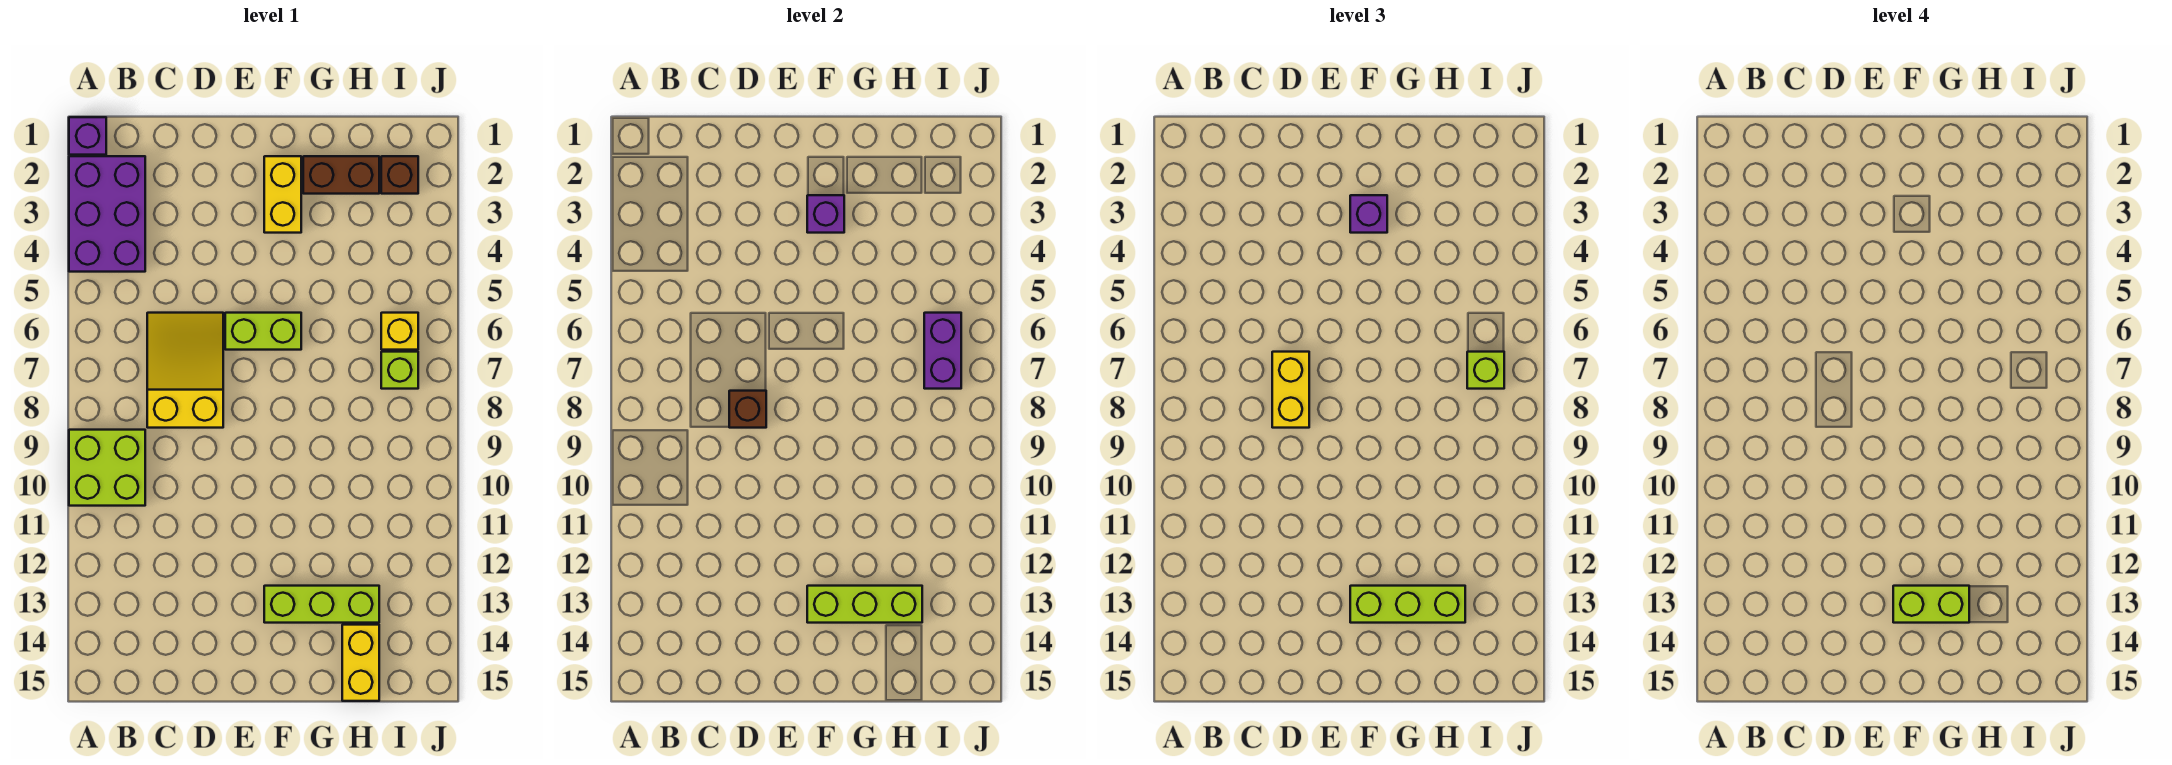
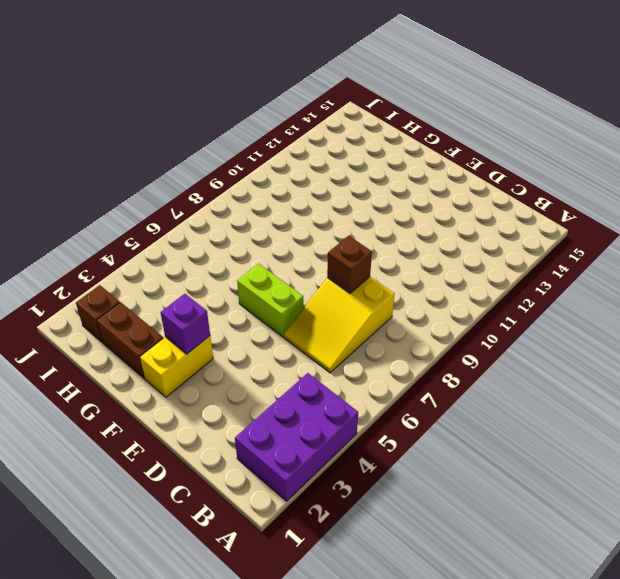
none -> purple brick A1 level 1
none -> lime brick A9:B10 level 1
none -> lime brick F13:H13 level 1

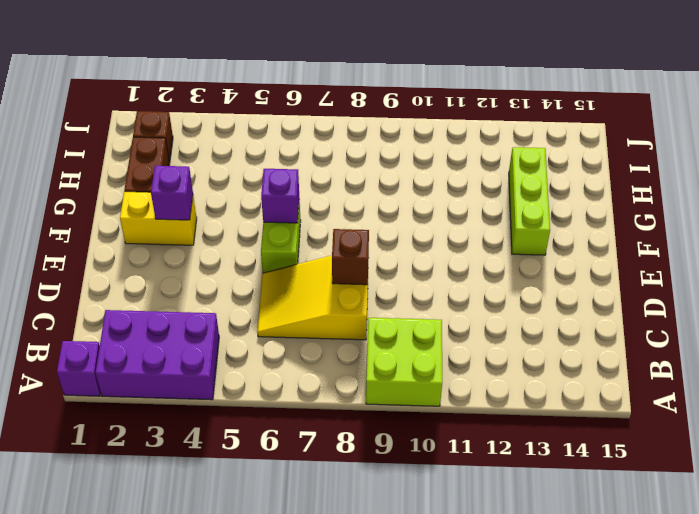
purple brick F6 level 2 -> purple brick F3 level 3
none -> yellow brick H14:H15 level 1
none -> yellow brick I6 level 1
none -> lime brick I7 level 1

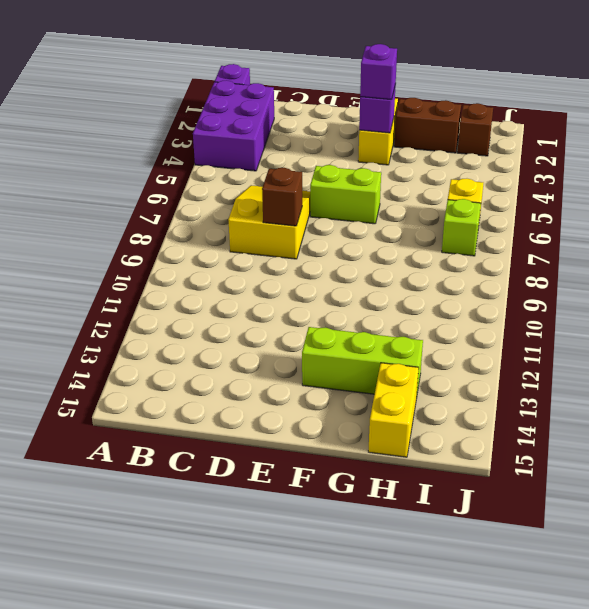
none -> lime brick A9:B10 level 1
none -> lime brick F13:H13 level 2
none -> purple brick I6:I7 level 2

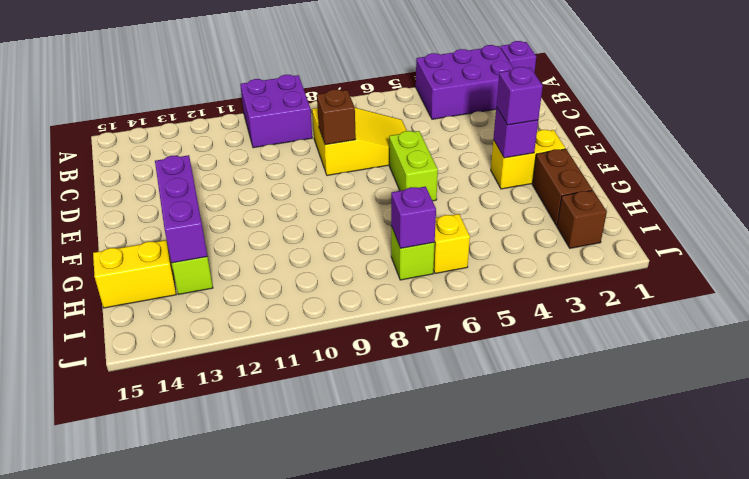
purple brick A9:B10 level 1 -> lime brick A9:B10 level 1
purple brick F13:H13 level 2 -> lime brick F13:H13 level 2
purple brick I7 level 2 -> purple brick I6:I7 level 2
none -> yellow brick D7:D8 level 3
none -> lime brick F13:H13 level 3
none -> lime brick I7 level 3

